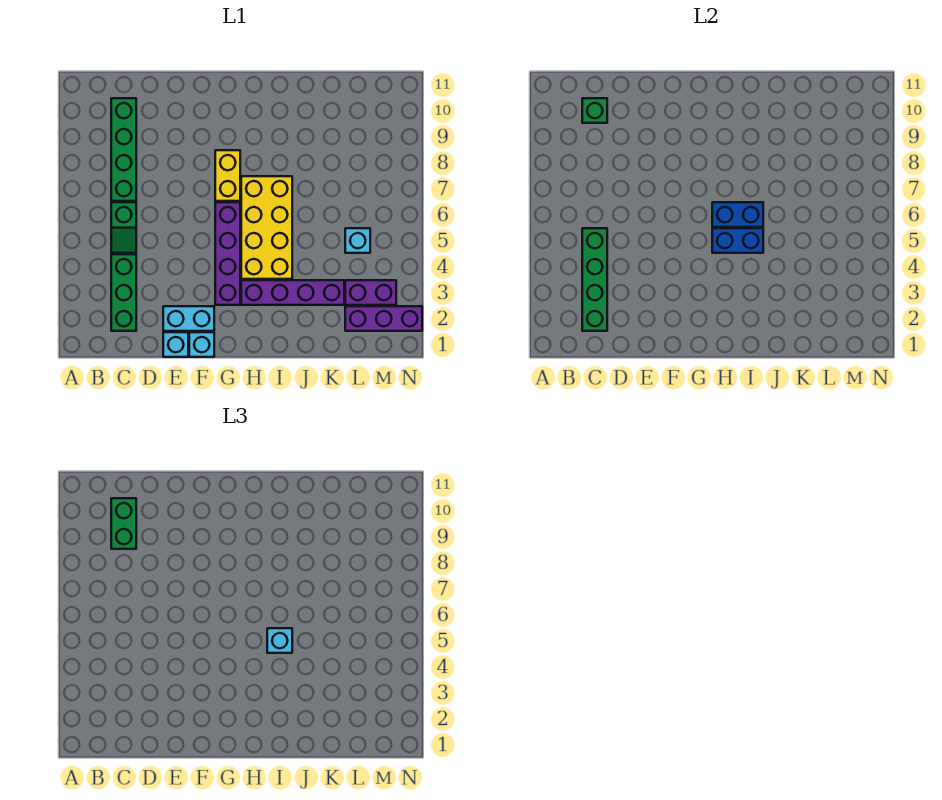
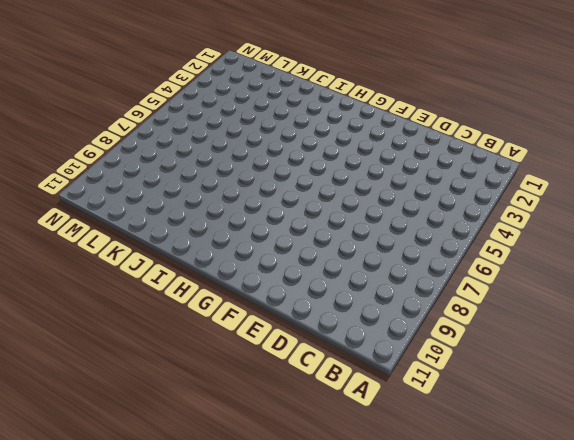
none -> green brick C2:C4 level 1
none -> green slope C5:C6 level 1 top 6
none -> green brick C7:C10 level 1

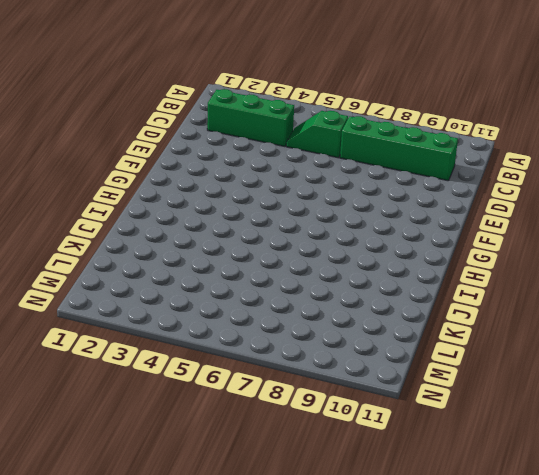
none -> cyan brick E1 level 1
none -> cyan brick E2:F2 level 1
none -> cyan brick F1 level 1

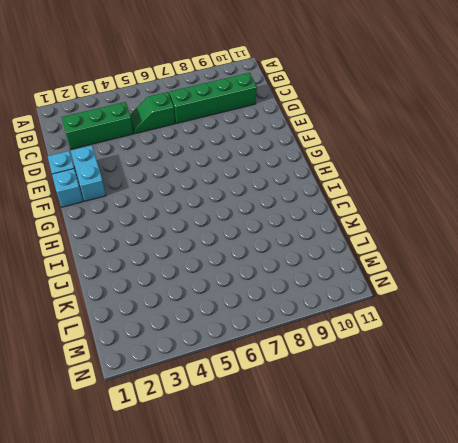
none -> purple brick G3:G6 level 1
none -> yellow brick G7:G8 level 1
none -> purple brick H3:K3 level 1

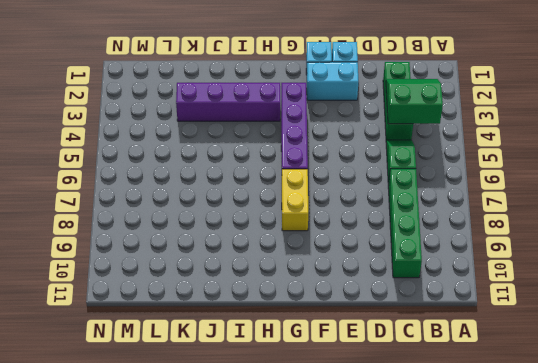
green slope B3:C4 level 2 top 4 -> green brick C2:C5 level 2
none -> yellow brick H4:I7 level 1
none -> purple brick L2:N2 level 1
none -> purple brick L3:M3 level 1

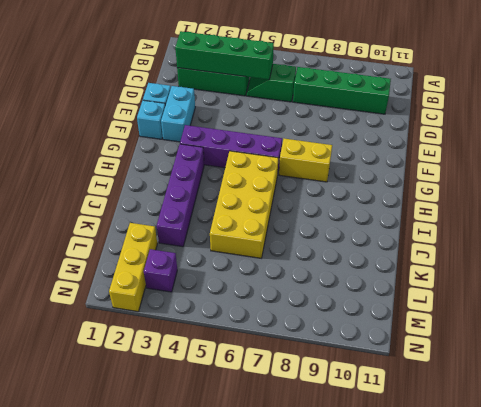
yellow brick H5:K6 level 1 -> yellow brick H4:I7 level 1
yellow brick L2:N2 level 1 -> purple brick L2:N2 level 1
purple brick M3 level 1 -> purple brick L3:M3 level 1
none -> cyan brick L5 level 1
none -> green brick C10 level 2
none -> blue brick H5:I5 level 2

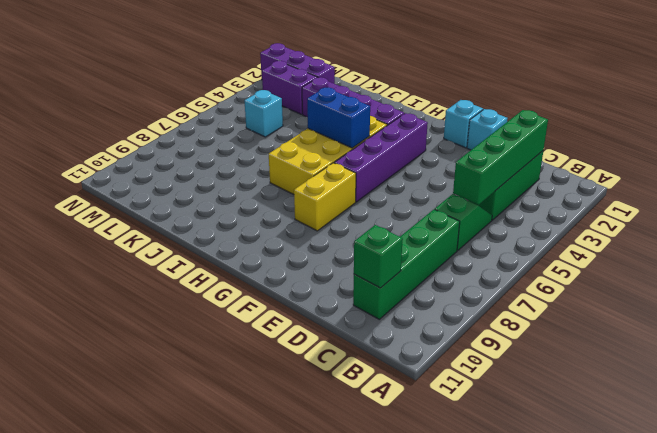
none -> cyan brick E2:F2 level 1
none -> blue brick H6:I6 level 2
none -> green brick C9:C10 level 3

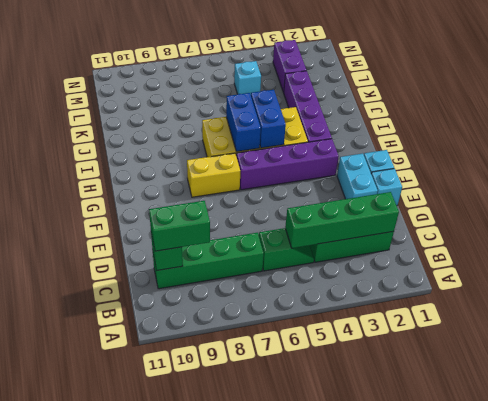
none -> purple brick L2:N2 level 1
none -> cyan brick I5 level 3

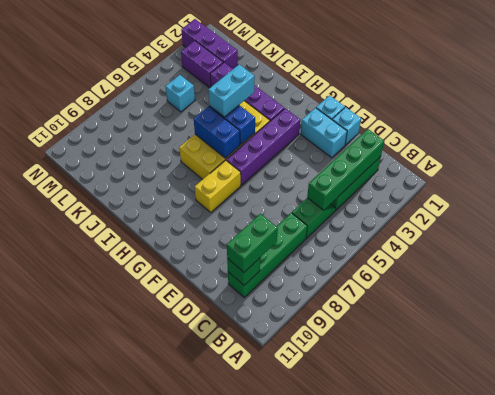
cyan brick I4:I5 level 3 -> cyan brick I5 level 3

